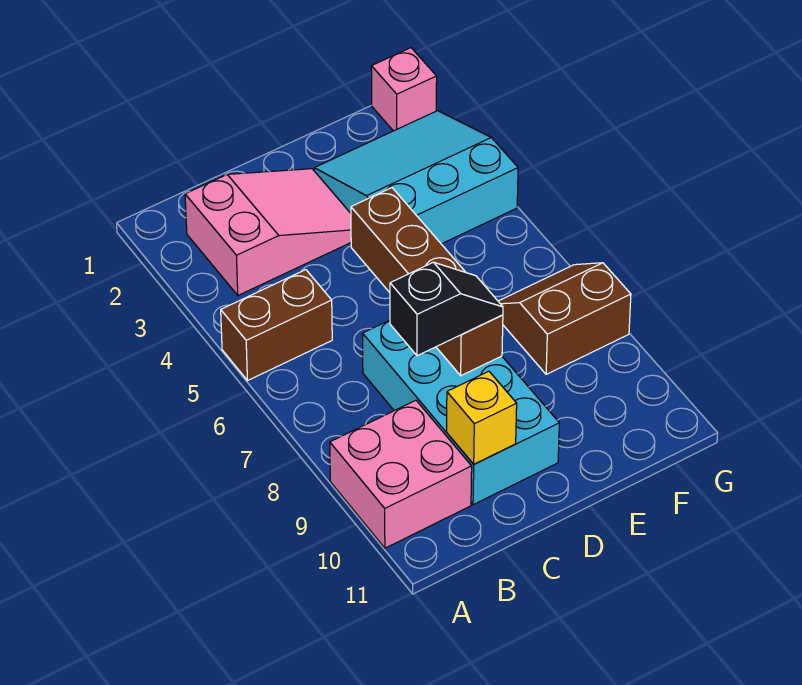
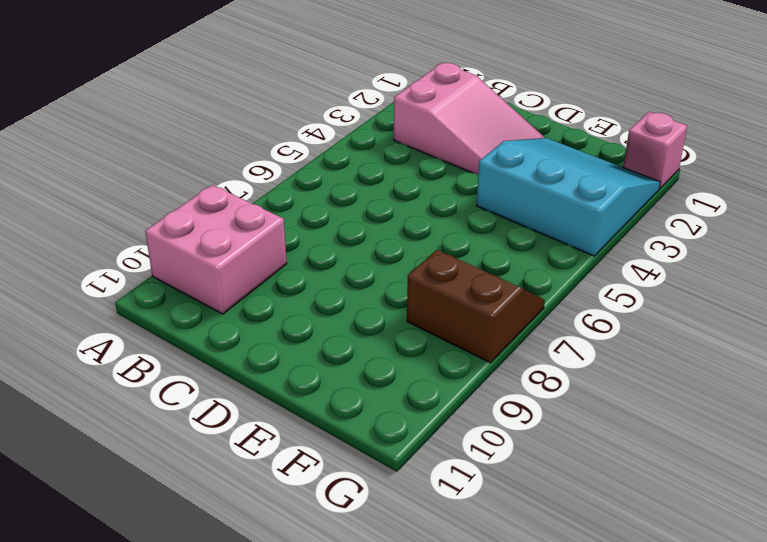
none -> brown brick A5:B5 level 1
none -> cyan brick C7:D10 level 1

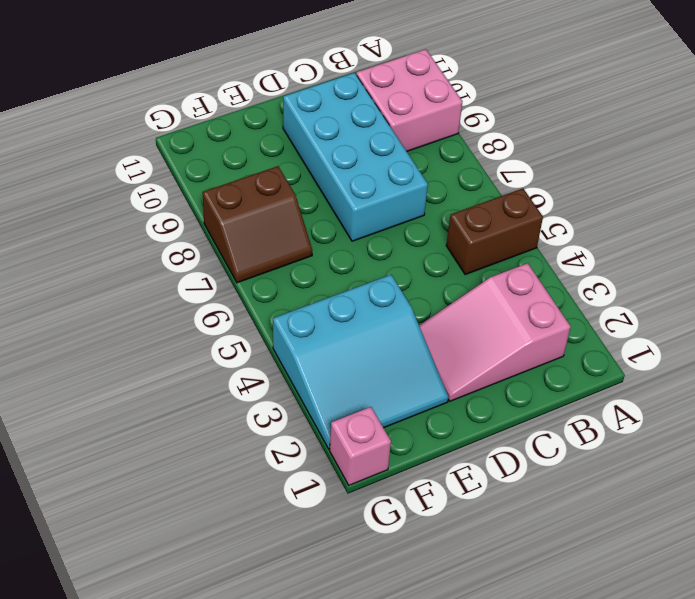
none -> yellow brick C10 level 2
none -> brown brick D5:D8 level 2

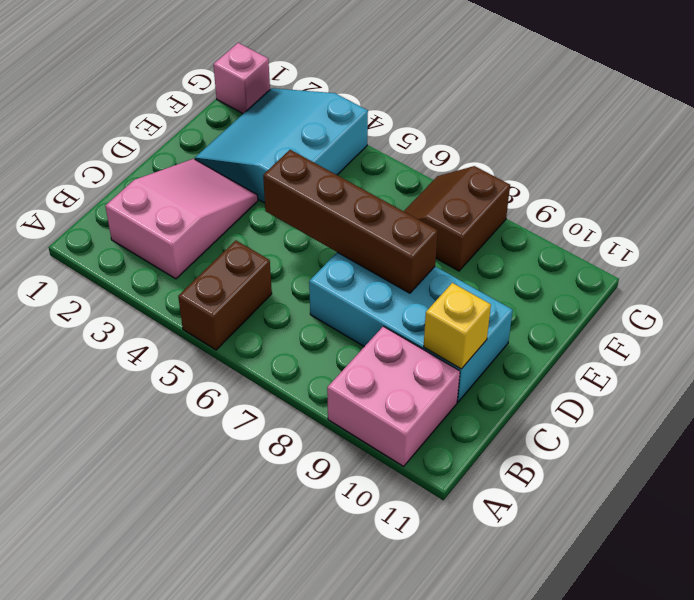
none -> black slope C8:D8 level 3 top C

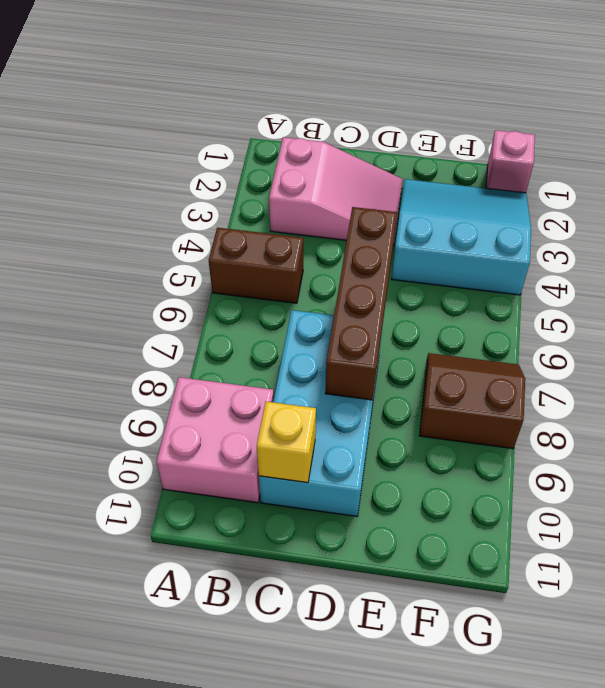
none -> black slope C8:D8 level 3 top C

